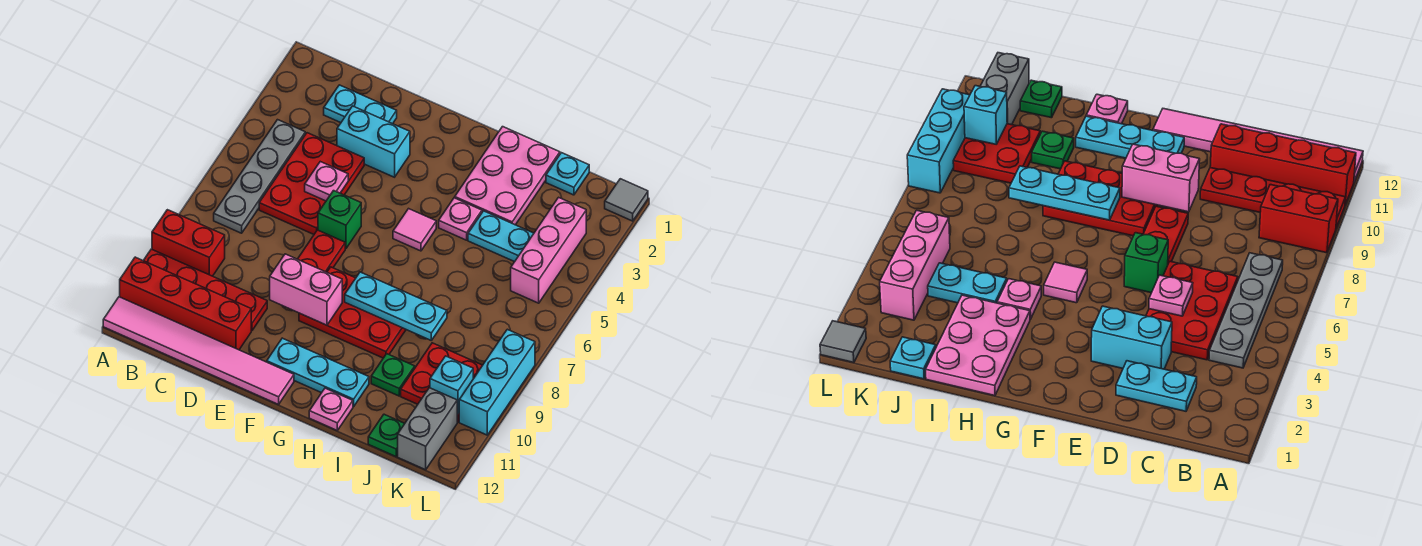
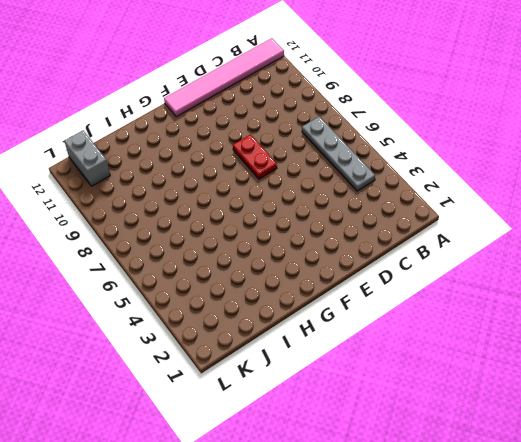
none -> red brick A9:B9 level 1
none -> red plate A10:D10 level 1
none -> red brick A11:D11 level 1

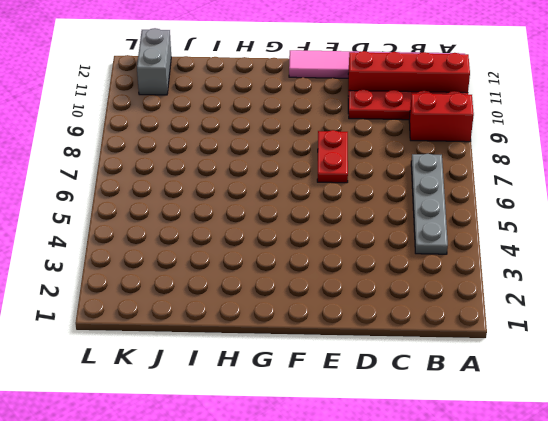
none -> cyan plate C2:D2 level 1
none -> red plate C4:D6 level 1
none -> cyan brick D3:E3 level 1

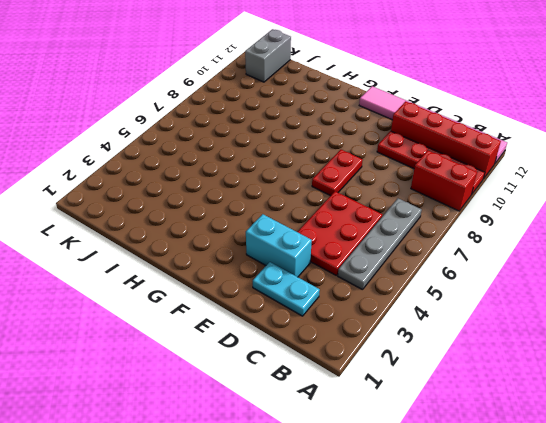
none -> green brick E6 level 1
none -> red plate F8:H9 level 1
none -> cyan plate F11:H11 level 1

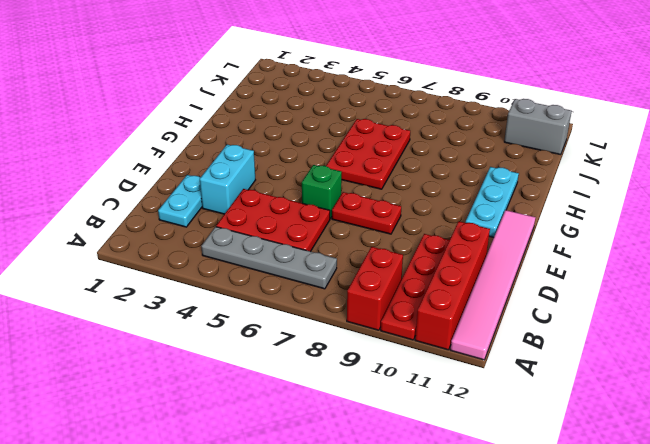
red plate G6:I7 level 1 -> red plate F8:H9 level 1
none -> pink tile G5 level 1
none -> pink plate H1:I3 level 1
none -> pink plate H4 level 1

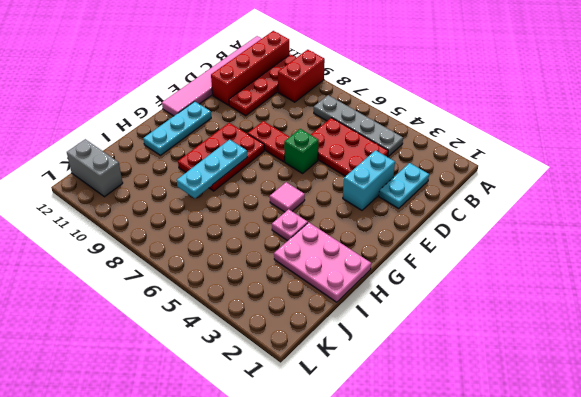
none -> pink plate H12 level 1
none -> cyan plate I4:J4 level 1
none -> green plate I10 level 1

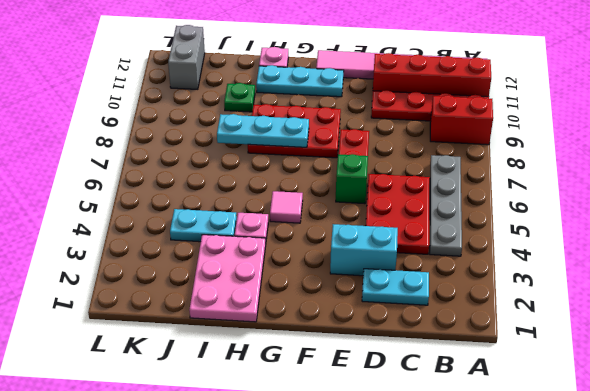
none -> cyan plate J1 level 1
none -> red plate J9:K10 level 1
none -> green plate J12 level 1

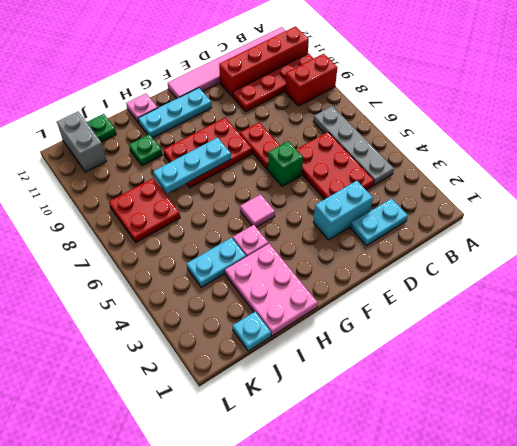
red plate J7:K8 level 1 -> red plate J9:K10 level 1
none -> pink brick K3:K5 level 1
none -> grey tile L1 level 1
none -> cyan brick L8:L10 level 1

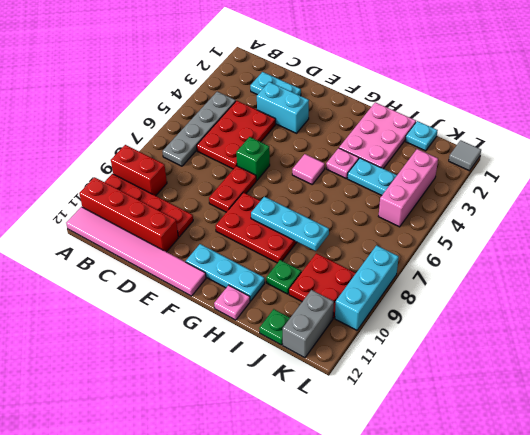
none -> pink plate D5 level 2
none -> pink brick E9:F9 level 2
none -> cyan brick K10 level 2

